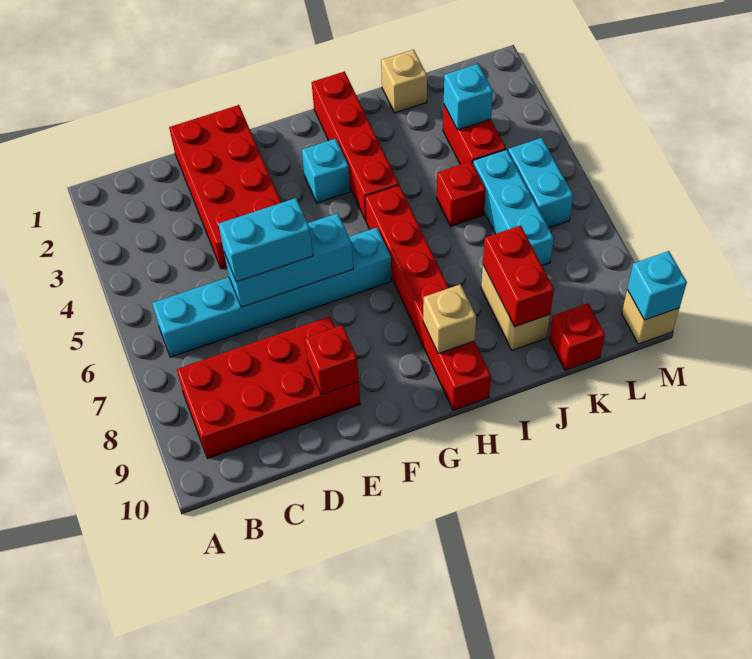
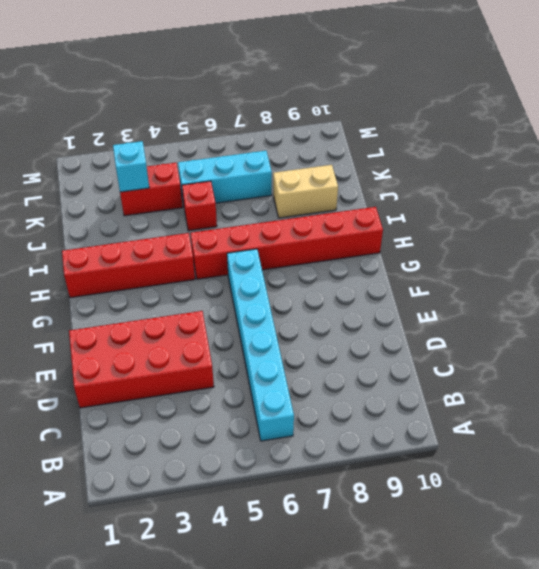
none -> red brick B8:E9 level 1
none -> cyan brick G3 level 1
none -> tan brick J1 level 1

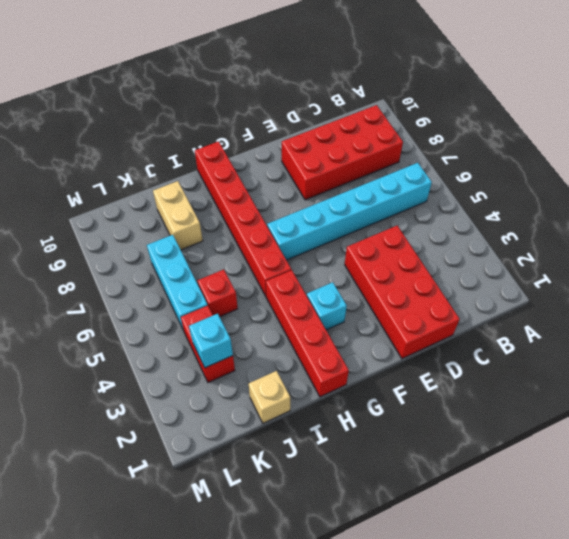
none -> red brick K10 level 1
none -> cyan brick L5:L6 level 1
none -> tan brick M10 level 1

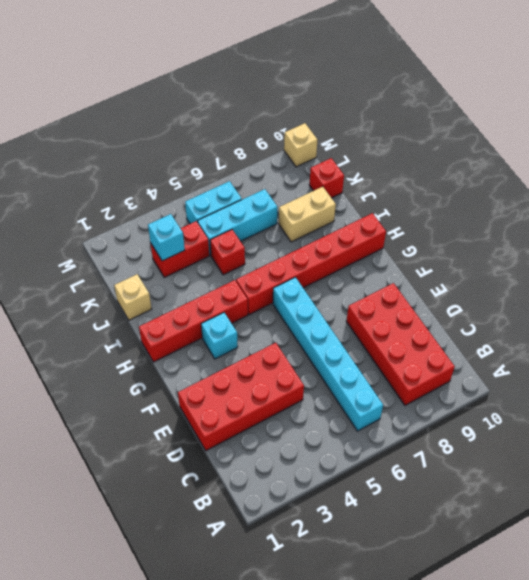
none -> cyan brick D6:F6 level 2
none -> red brick E9 level 2
none -> tan brick H9 level 2

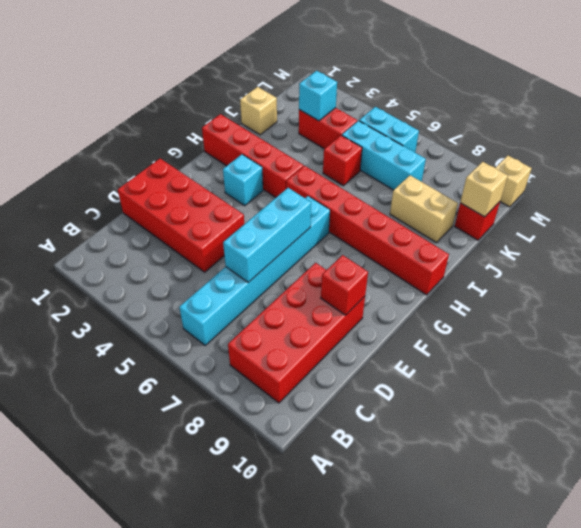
tan brick K10 level 2 -> tan brick H9 level 2
none -> red brick J8:J9 level 2
none -> cyan brick M10 level 2
none -> cyan brick D6:E6 level 3

